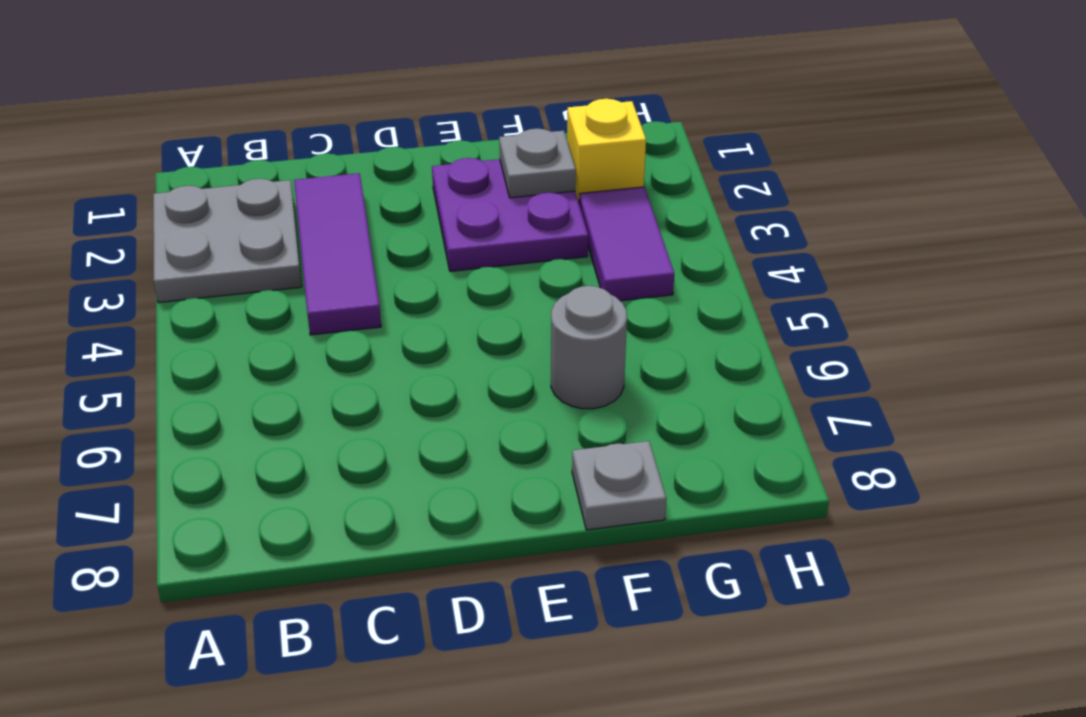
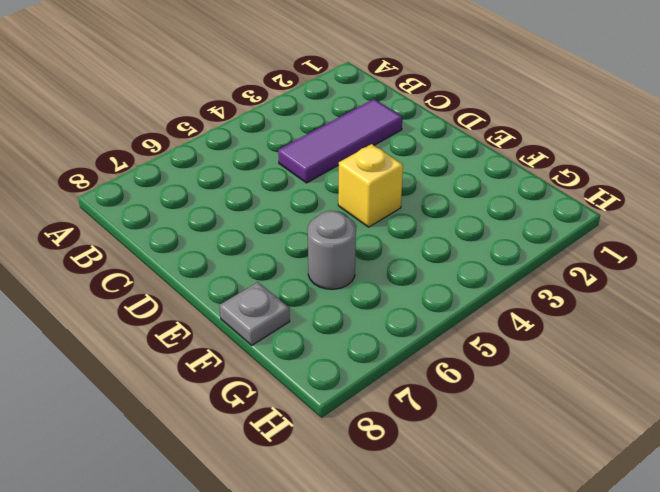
yellow brick E4 level 1 -> yellow brick G2 level 1
none -> grey plate A2:B3 level 1
none -> purple plate E2:F3 level 1

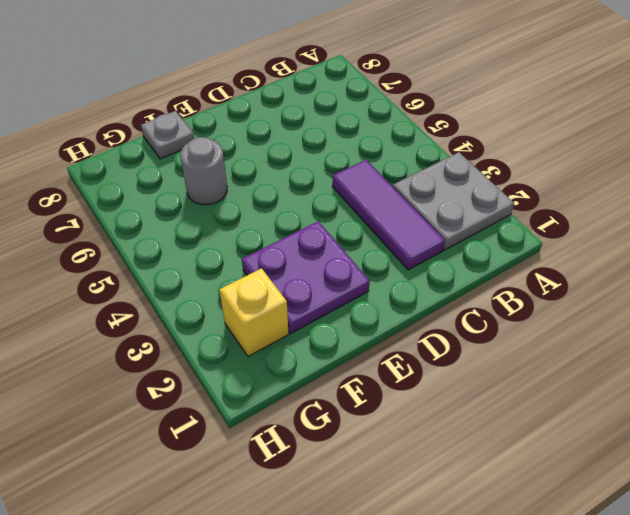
none -> purple tile G3:G4 level 1
none -> grey plate F2 level 2

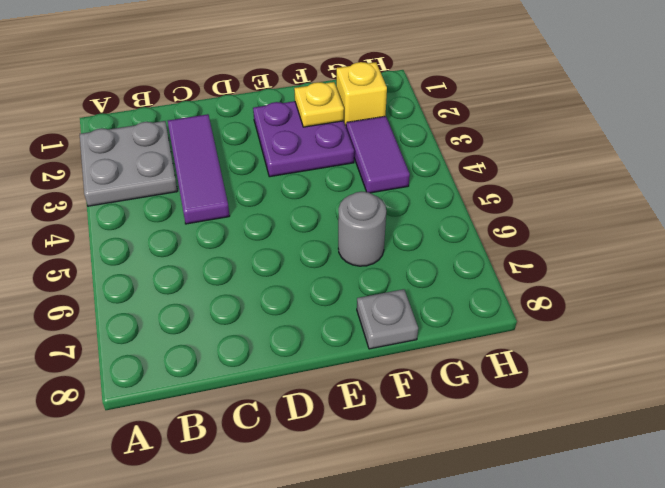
yellow plate F2 level 2 -> grey plate F2 level 2

